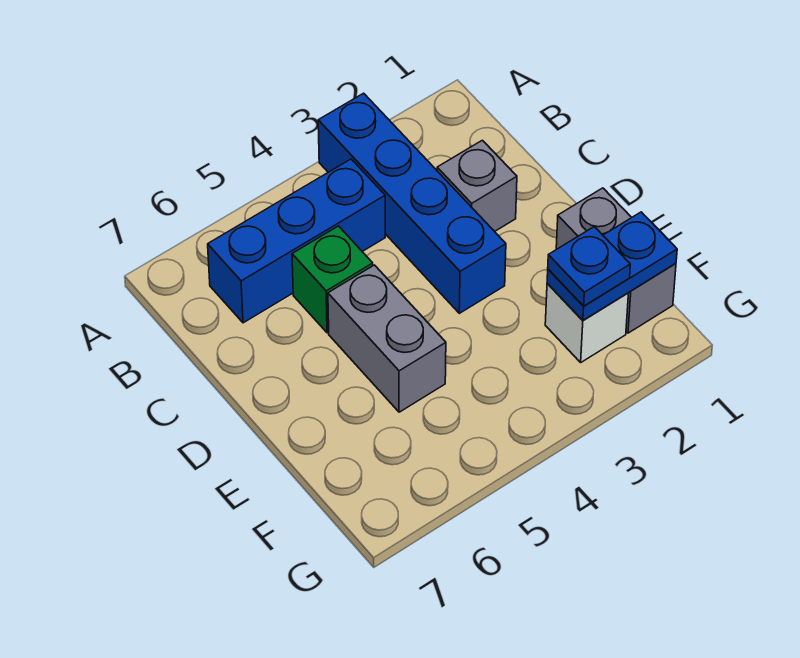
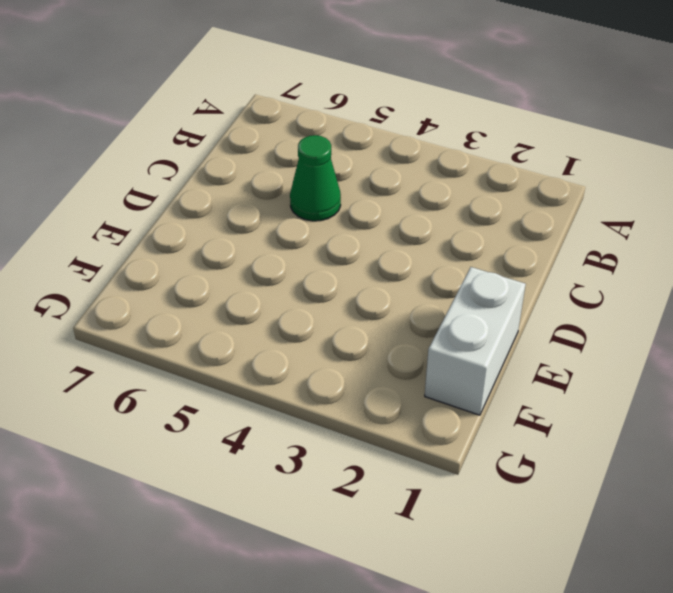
green cone C5 level 1 -> green brick C5 level 1
white brick E1:F1 level 1 -> grey brick E1:F1 level 1
none -> blue brick A3:D3 level 1
none -> blue brick B4:B6 level 1

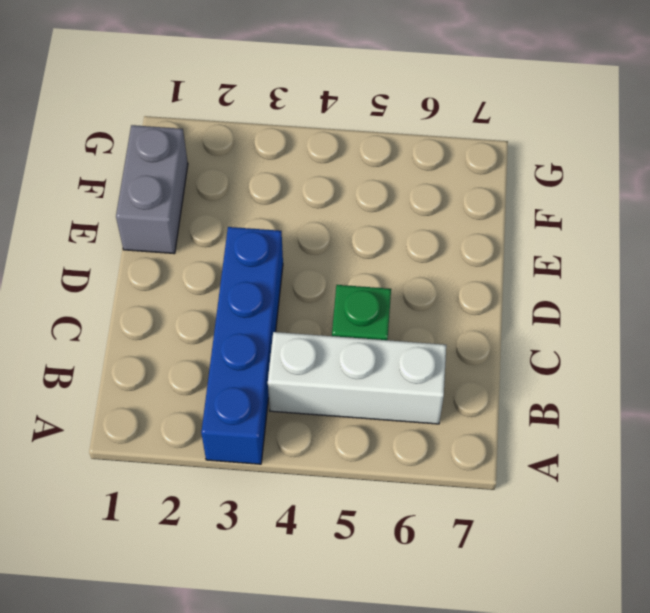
white brick B4:B6 level 1 -> blue brick B4:B6 level 1
none -> grey brick C2 level 1
none -> grey brick D5:E5 level 1

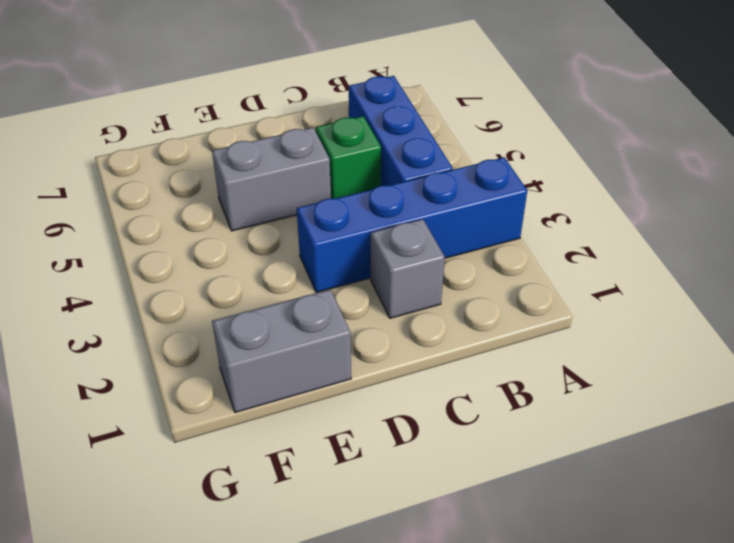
none -> white brick F2 level 1
none -> blue plate F1:F2 level 2

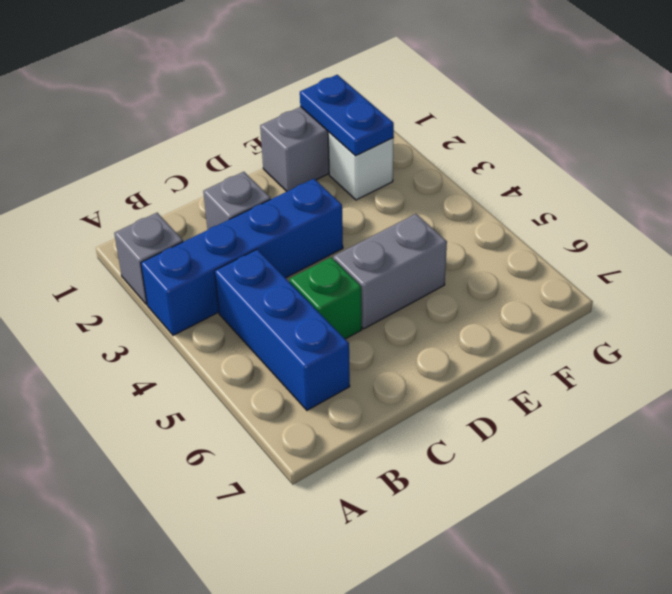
grey brick A2 level 1 -> none
none -> blue plate F2 level 3

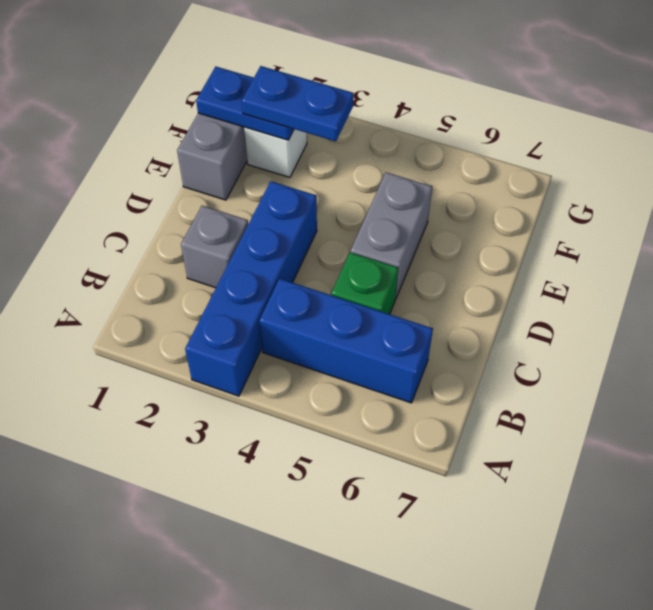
blue plate F2:F3 level 3 -> blue plate F2 level 3

